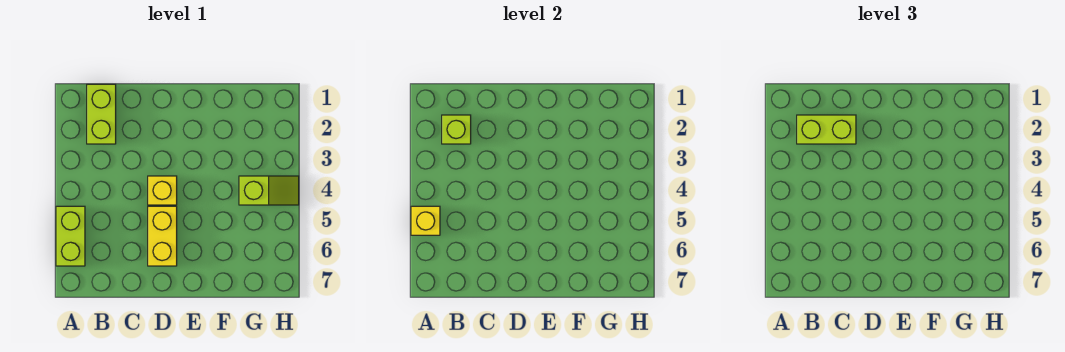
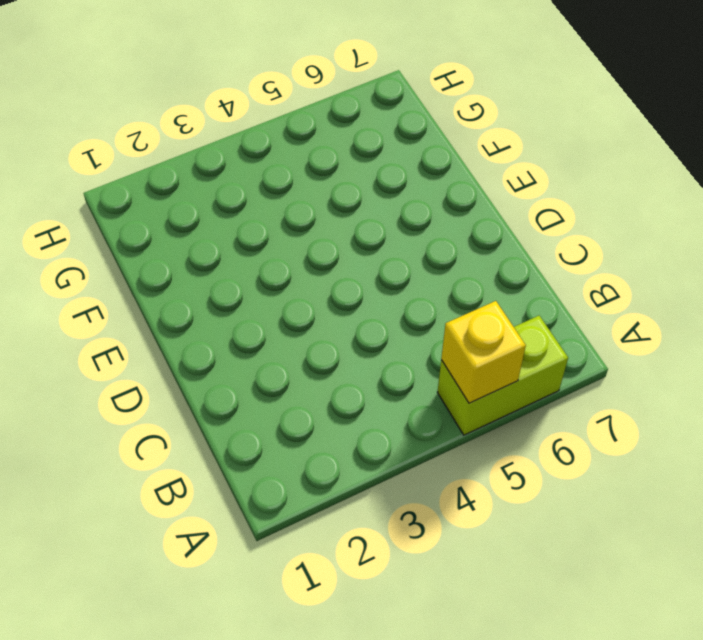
none -> lime brick B1:B2 level 1
none -> yellow brick D4 level 1

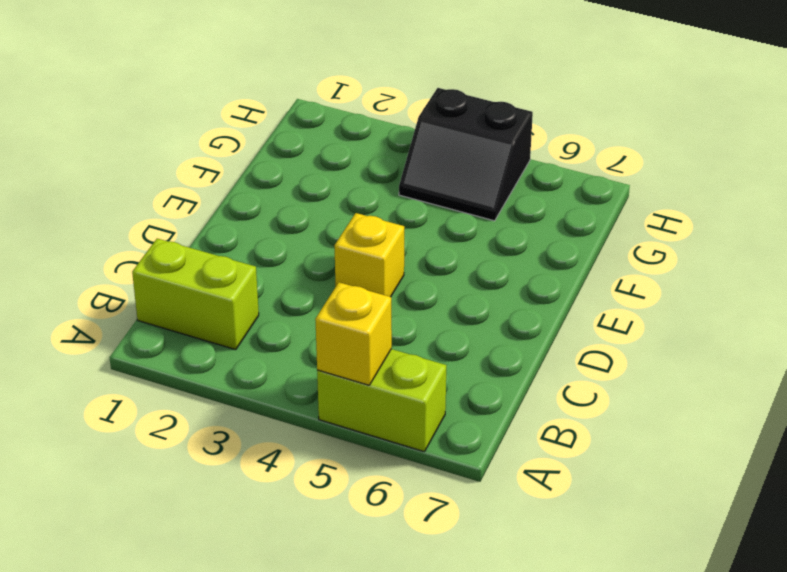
black slope G4:H5 level 1 top H -> lime slope G4:H4 level 1 top G
none -> yellow brick D5:D6 level 1
none -> lime brick B2 level 2

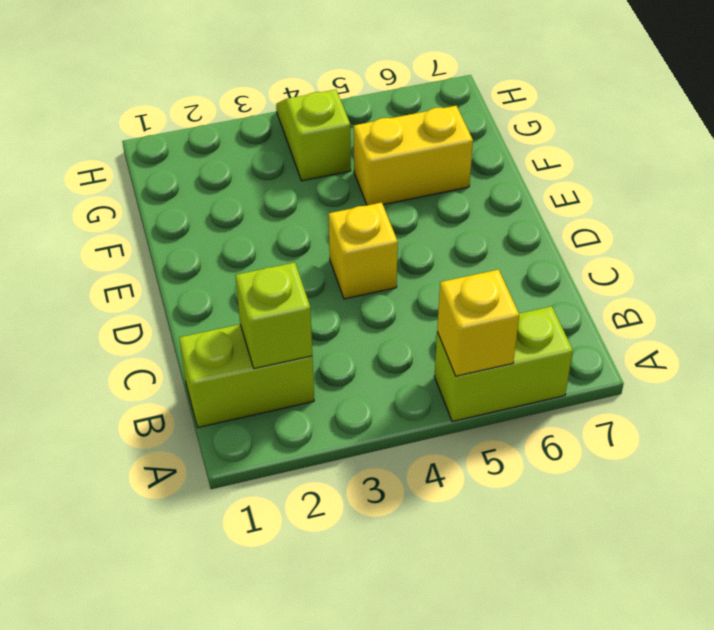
yellow brick F5:F6 level 1 -> yellow brick D5:D6 level 1
none -> lime brick B2:C2 level 3

